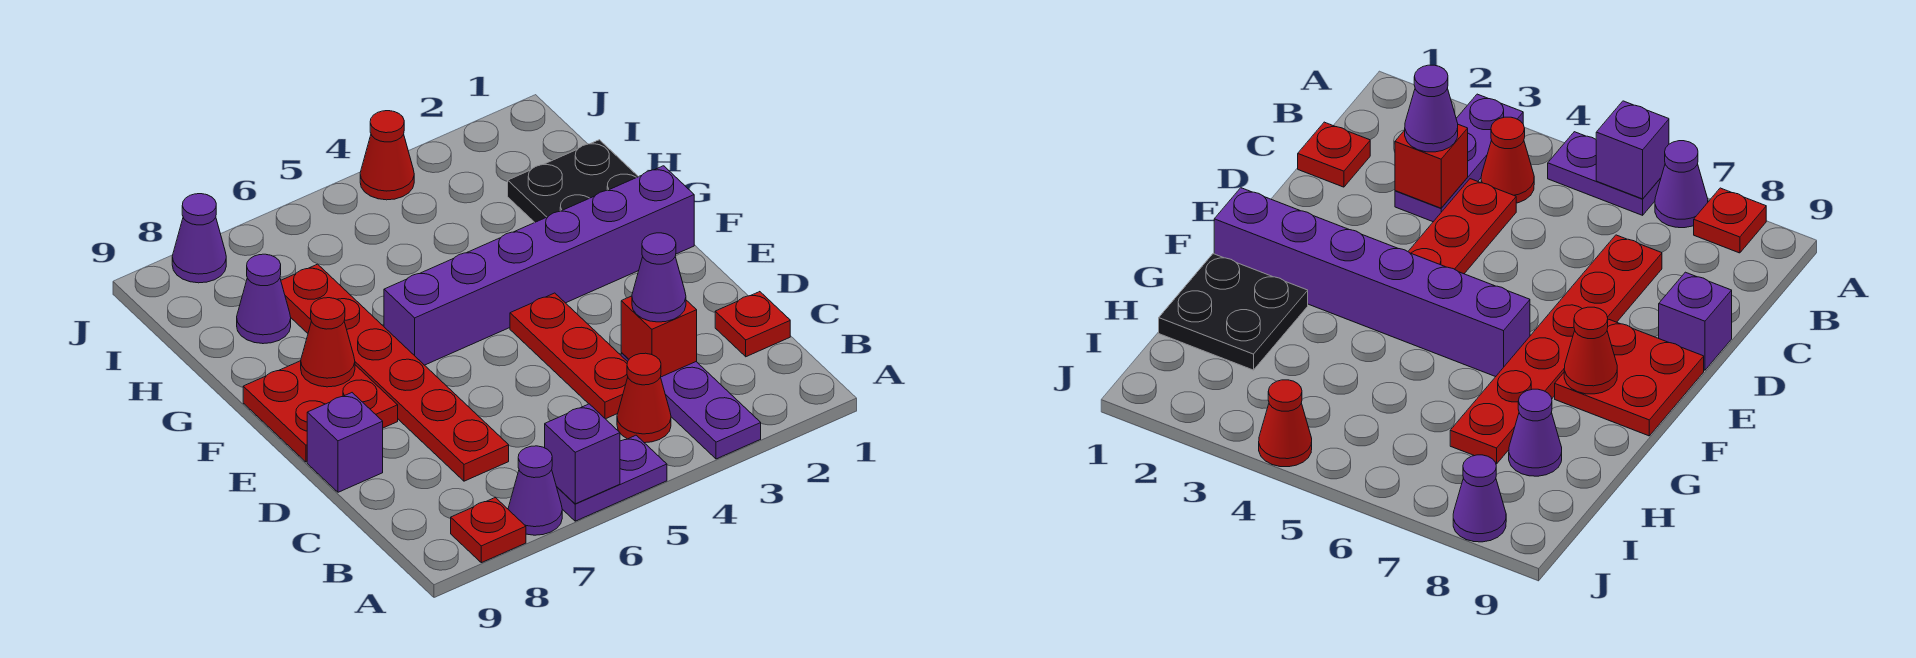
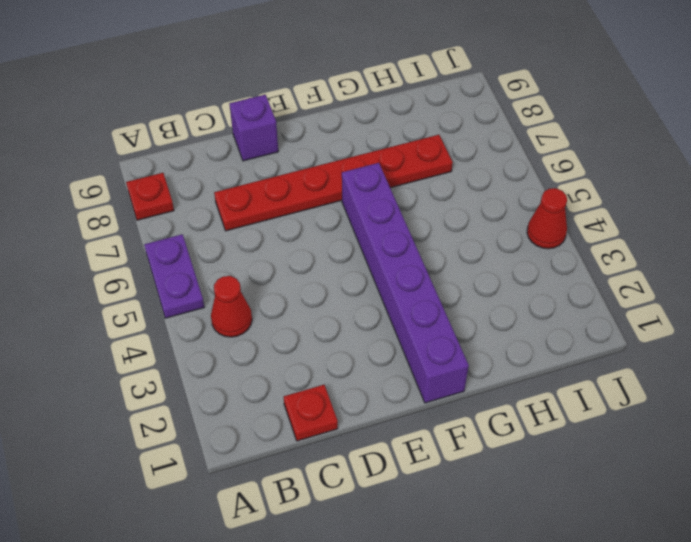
none -> purple plate A3:C3 level 1
none -> purple cone A7 level 1
none -> red plate C4:E4 level 1

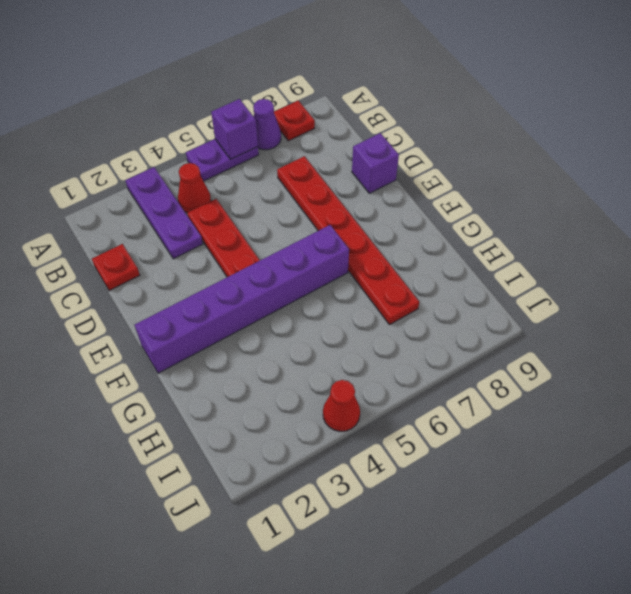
none -> red plate E8:F9 level 1
none -> black plate G1:H2 level 1
none -> purple cone H8 level 1

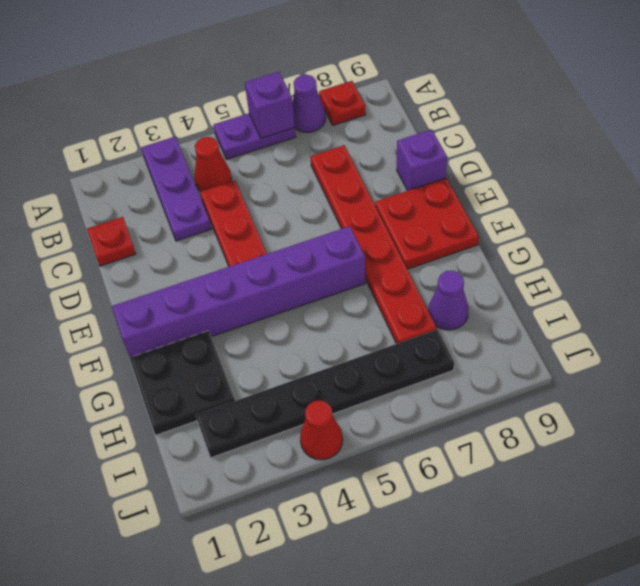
black plate I2:I7 level 1 -> none
none -> purple cone J8 level 1
none -> red brick C3 level 2
none -> red cone F8 level 2

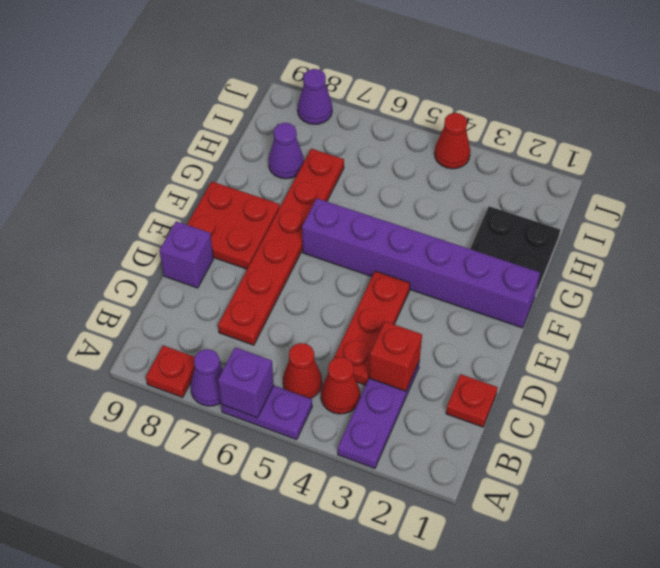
red cone B5 level 1 -> red cone F8 level 2
none -> purple cone C3 level 3

